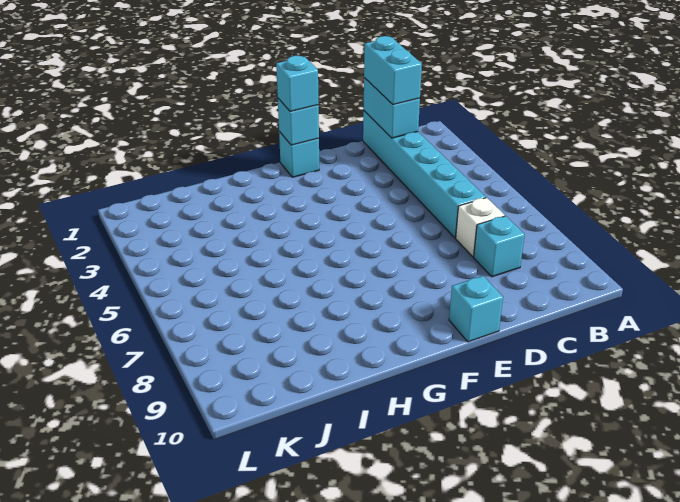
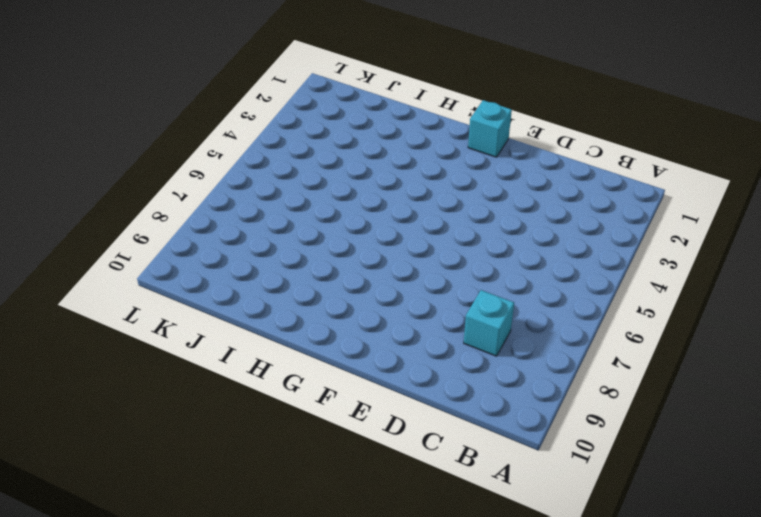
none -> cyan brick C1:C6 level 1
none -> white brick C7 level 1

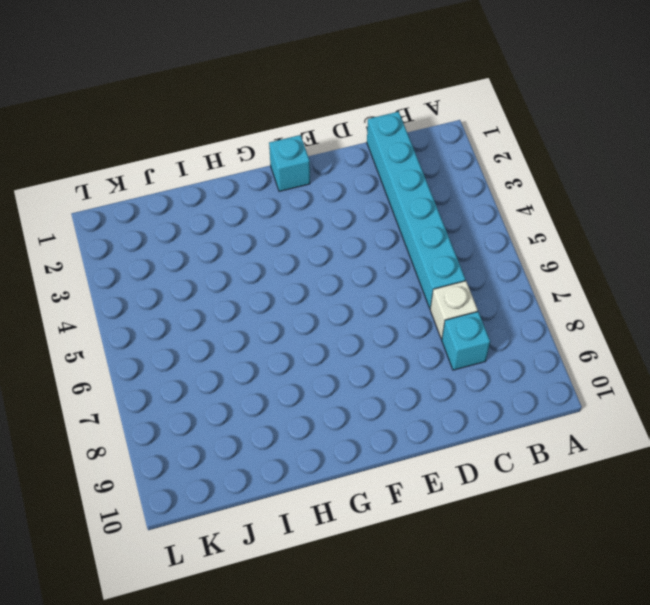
none -> cyan brick E10 level 1
none -> cyan brick C1:C2 level 2

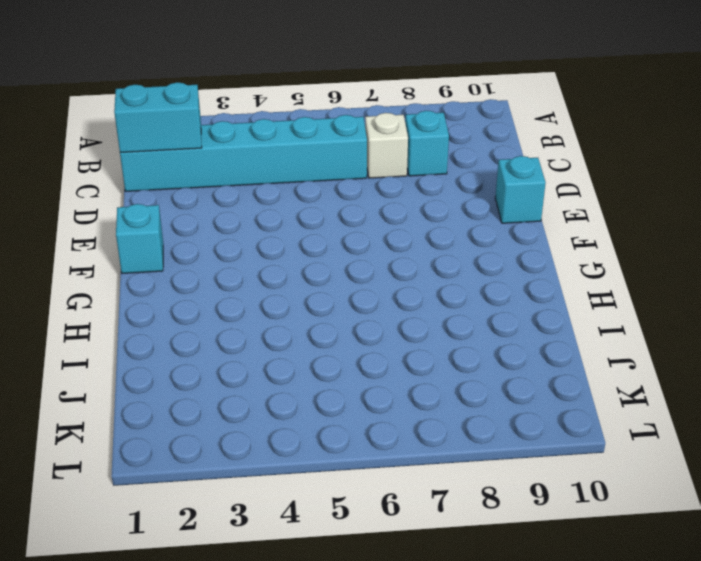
none -> cyan brick F1 level 2
none -> cyan brick C1:C2 level 3

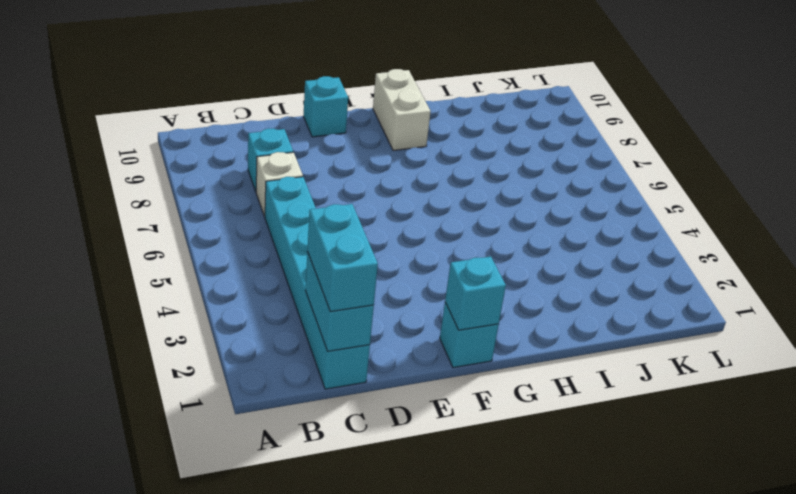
white brick G9:G10 level 1 -> none
none -> cyan brick F1 level 3

